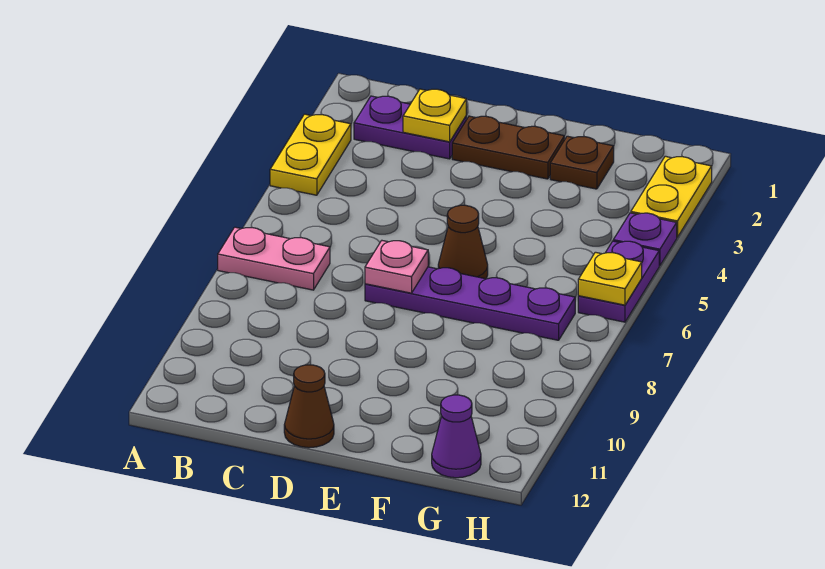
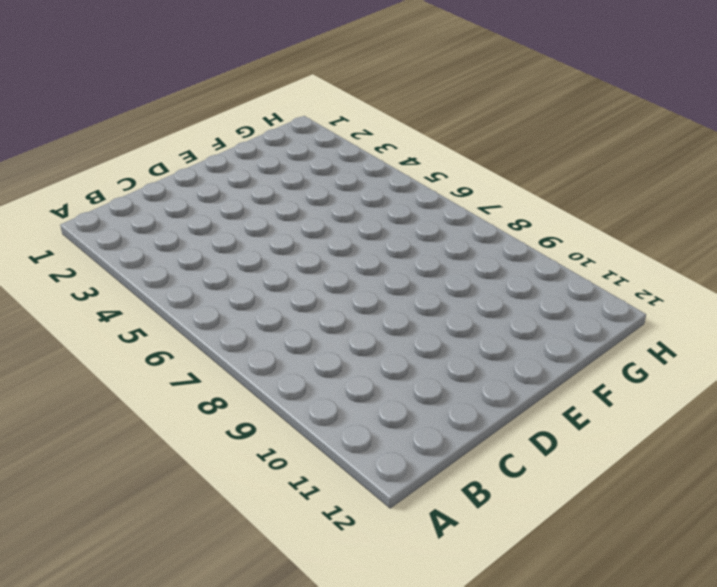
none -> yellow plate A3:A4 level 1
none -> pink plate A7:B7 level 1
none -> purple plate B2:C2 level 1

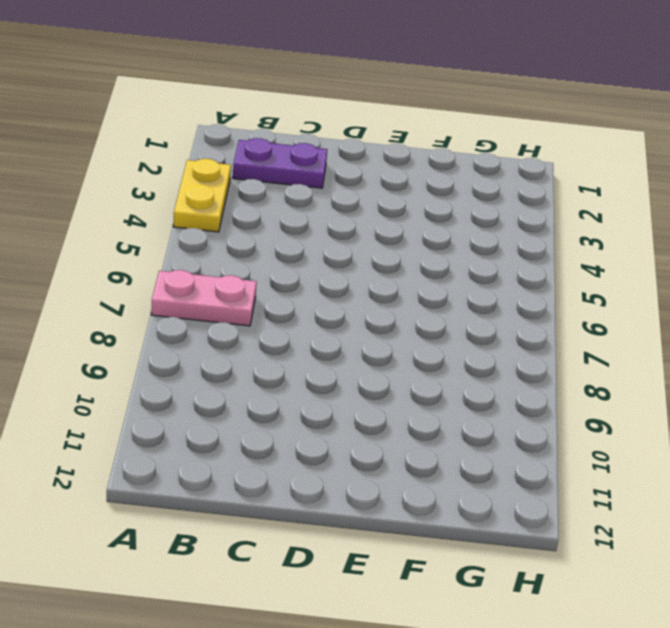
none -> brown plate D2:E2 level 1
none -> purple plate D7:G7 level 1
none -> brown cone D12 level 1

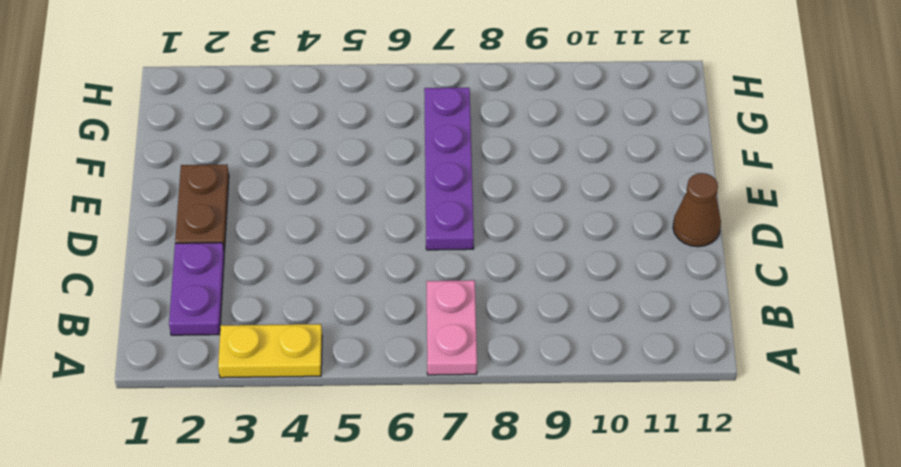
none -> brown cone E6 level 1
none -> brown plate F2 level 1
none -> purple cone G12 level 1

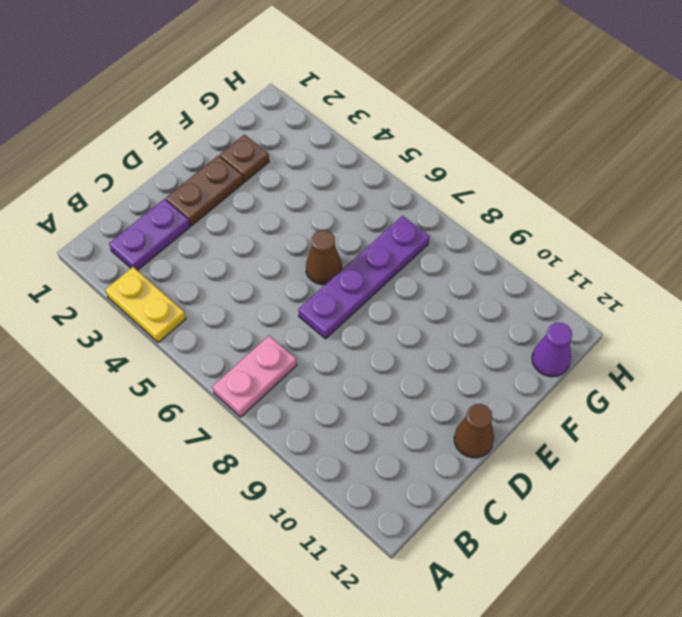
none -> yellow plate H2:H3 level 1
none -> purple plate H4 level 1
none -> purple plate H5:H6 level 1

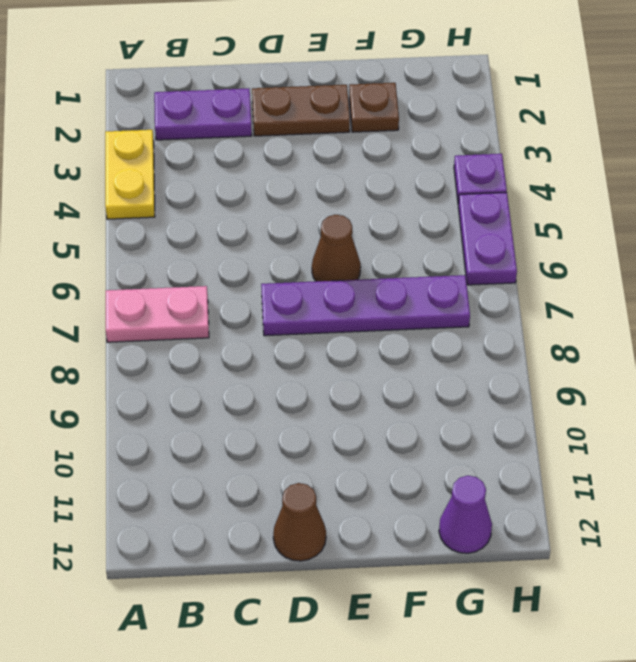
none -> yellow plate H2:H3 level 1
none -> yellow plate C2 level 2
none -> pink plate D7 level 2

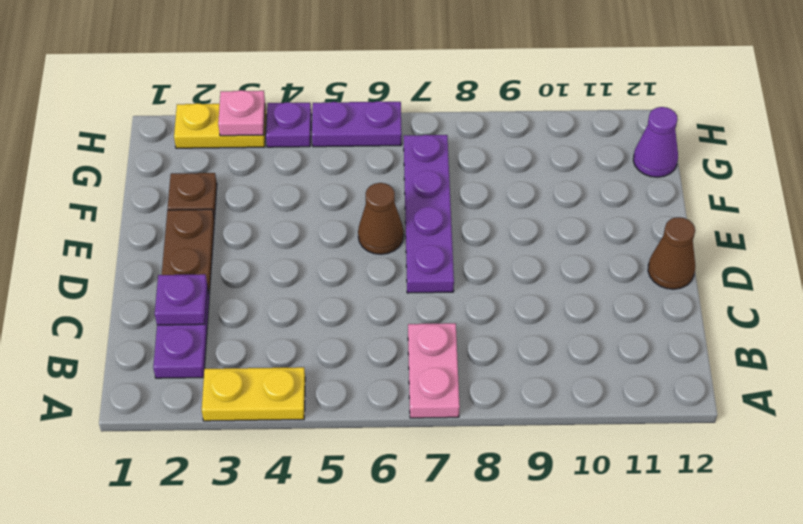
purple plate C2 level 2 -> yellow plate C2 level 2
pink plate H3 level 2 -> pink plate D7 level 2
none -> yellow plate H6 level 2

